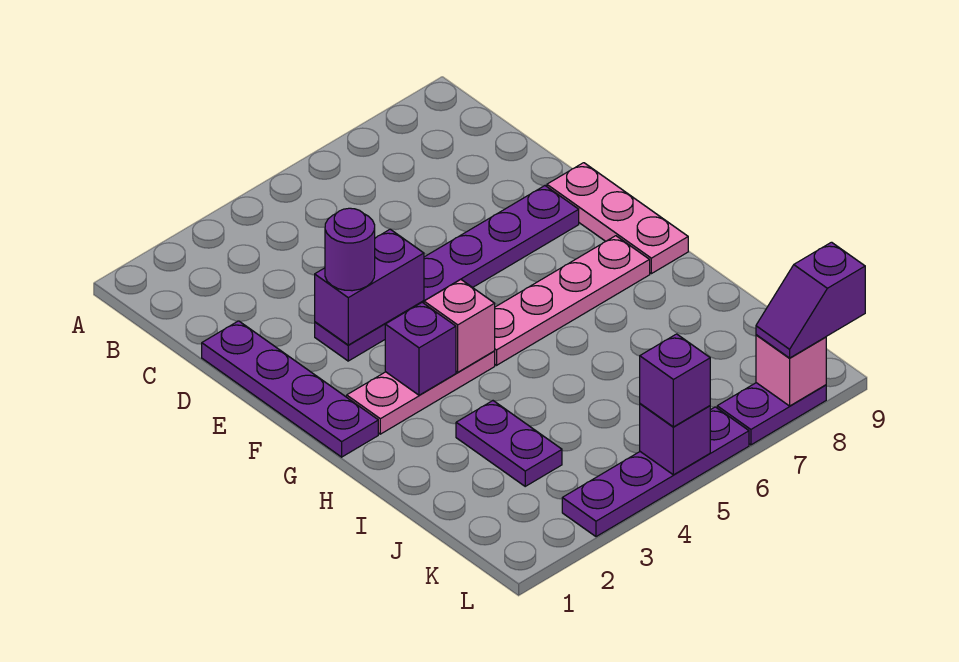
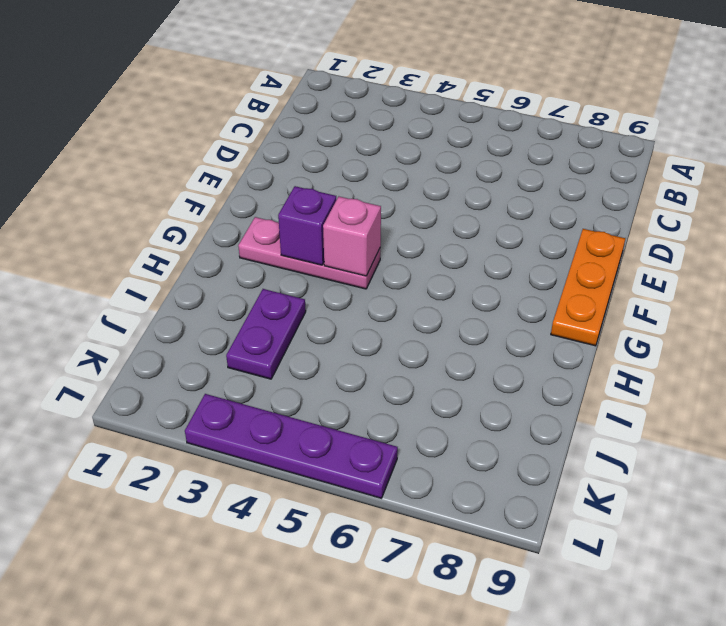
orange plate E9:G9 level 1 -> pink plate E9:G9 level 1
none -> purple plate D1:G1 level 1
none -> purple plate E3:E8 level 1
none -> pink plate G5:G8 level 1

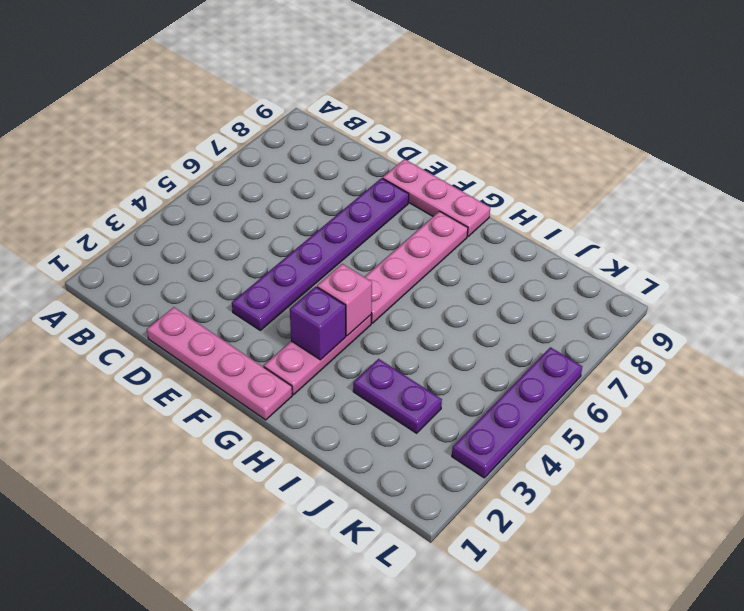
pink plate D1:G1 level 1 -> purple plate D1:G1 level 1
none -> purple plate L7:L8 level 1
none -> purple brick E3:E4 level 2
none -> purple brick L5 level 2

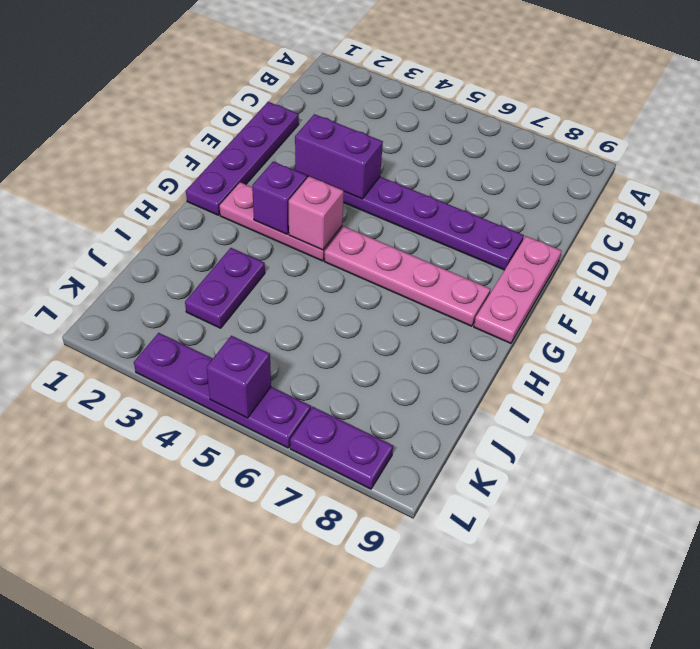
none -> pink brick L8 level 2
none -> purple round brick E3 level 3
none -> purple brick L5 level 3

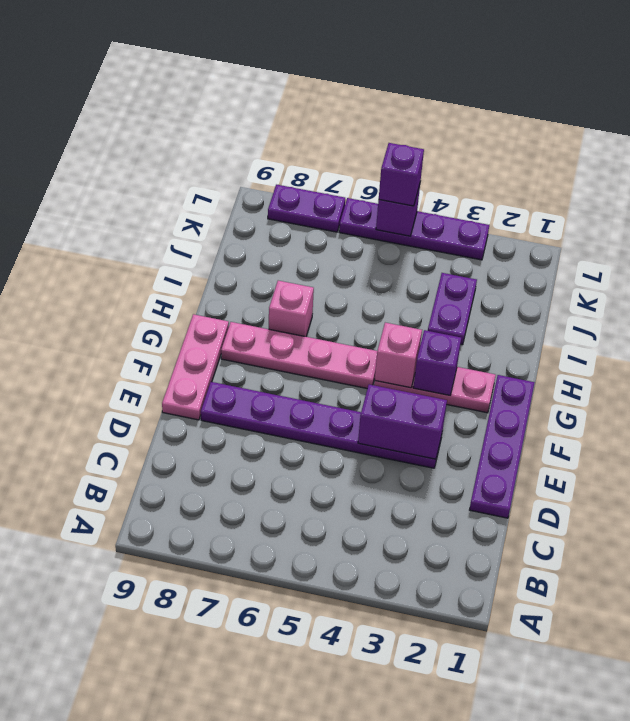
pink brick H7 level 1 -> pink brick L8 level 2
none -> purple round brick E3 level 3
none -> purple slope L8:L9 level 3 top 9

